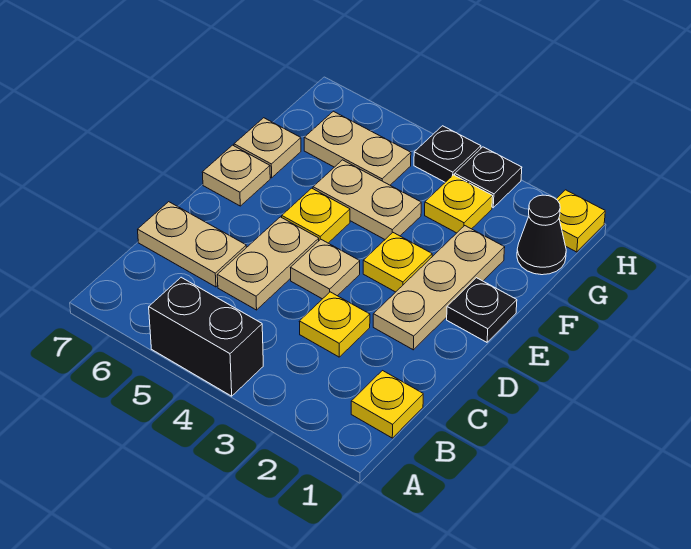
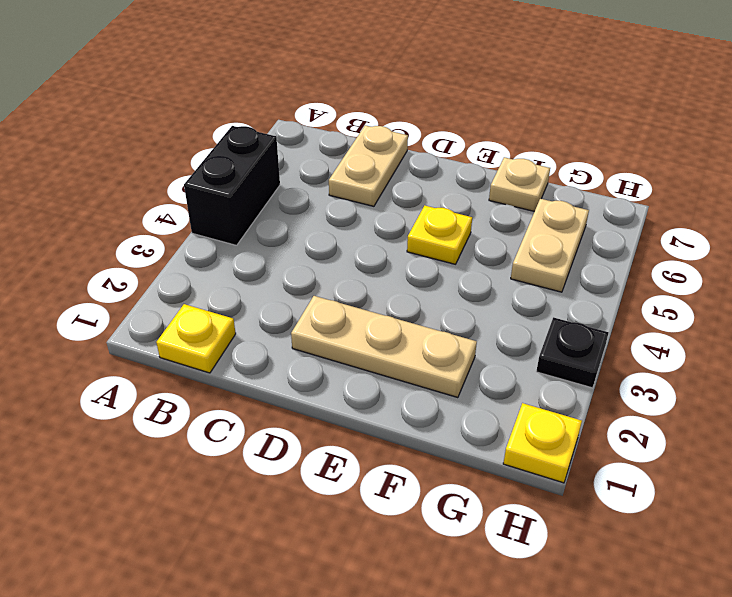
none -> yellow plate C3 level 1
none -> tan plate C5:D5 level 1
none -> tan plate D4 level 1

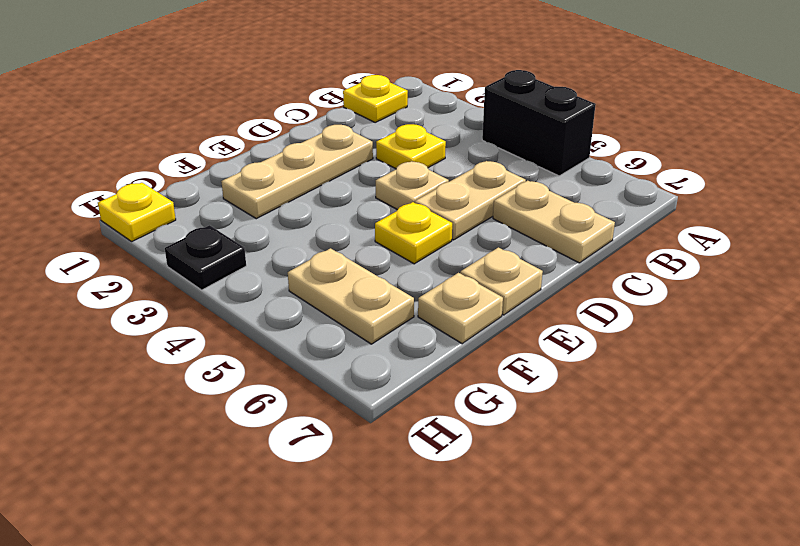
none -> black plate E1 level 1
none -> yellow plate E3 level 1
none -> tan plate F4:F5 level 1

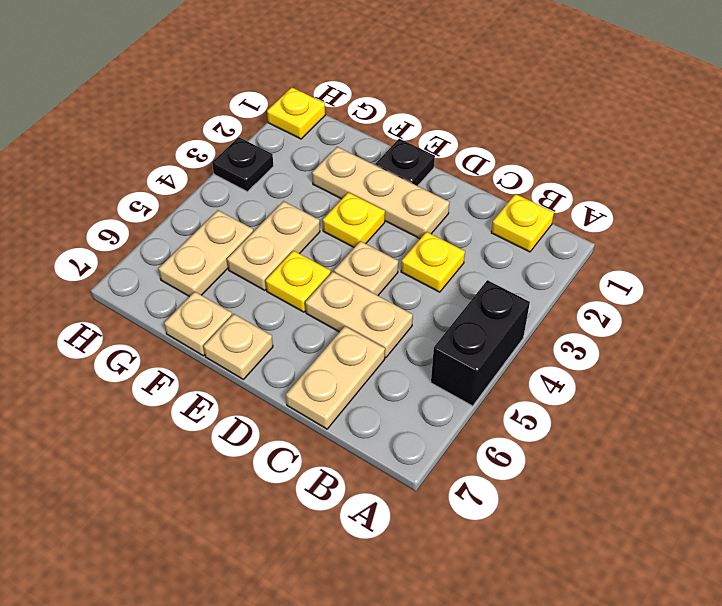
none -> black cone G1 level 1
none -> yellow plate G3 level 1
none -> black plate H4 level 1

